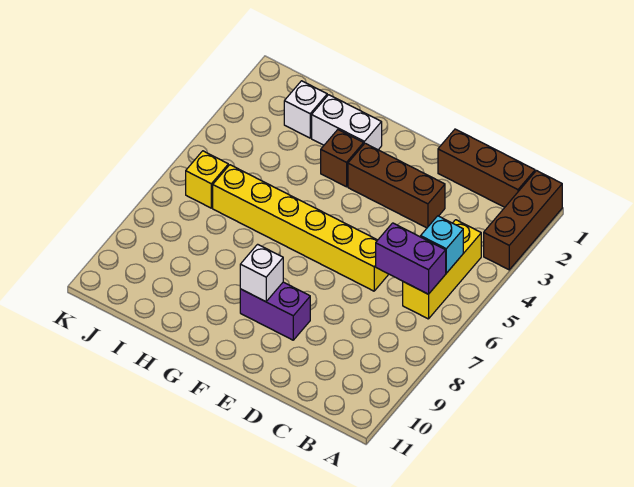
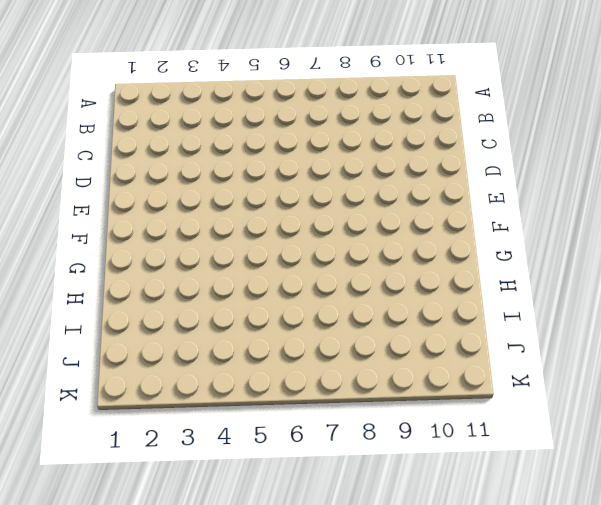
none -> brown brick A1:A3 level 1
none -> brown brick B1:D1 level 1
none -> yellow brick B4:B6 level 1

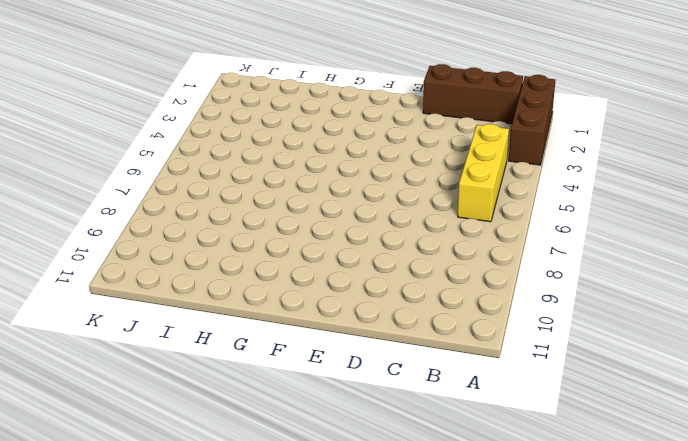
none -> brown brick D3:F3 level 1
none -> yellow brick D6:I6 level 1
none -> purple brick E9:F9 level 1

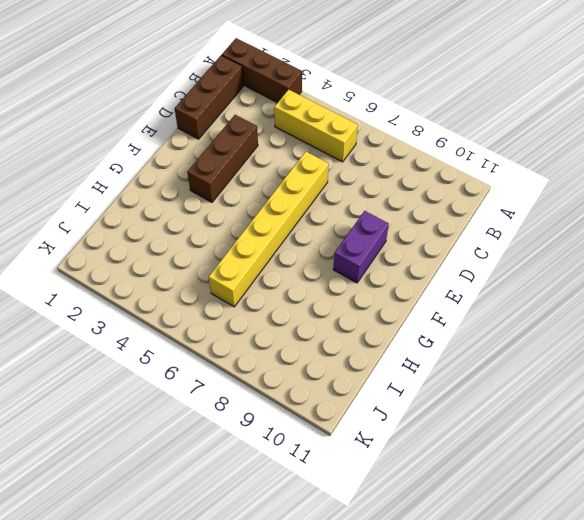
none -> white brick G2:H2 level 1
none -> brown brick G3 level 1
none -> white brick I2 level 1

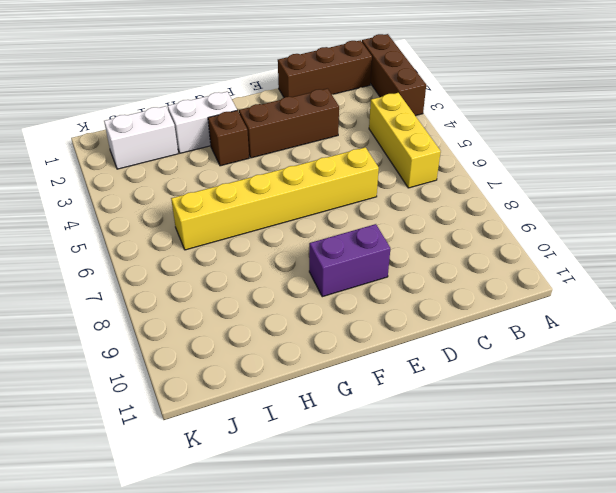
white brick I2:J2 level 1 -> white brick I2 level 1
none -> yellow brick J6 level 1
none -> cyan brick B5 level 2
none -> purple brick B6:C6 level 2

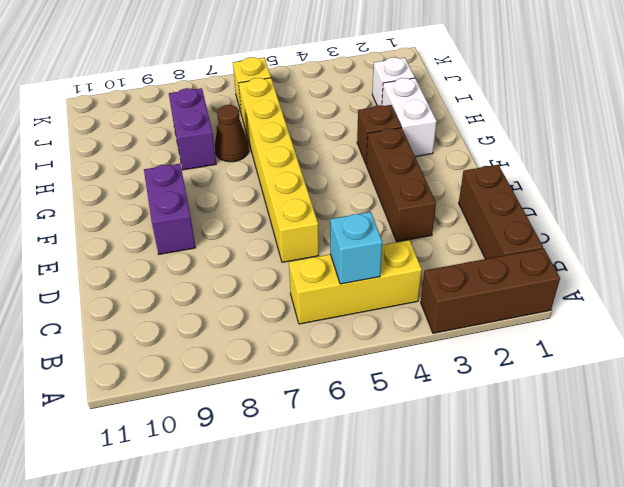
brown cone H7 level 1 -> none
purple brick H8:I8 level 1 -> purple brick B6:C6 level 2
none -> white brick F9 level 2

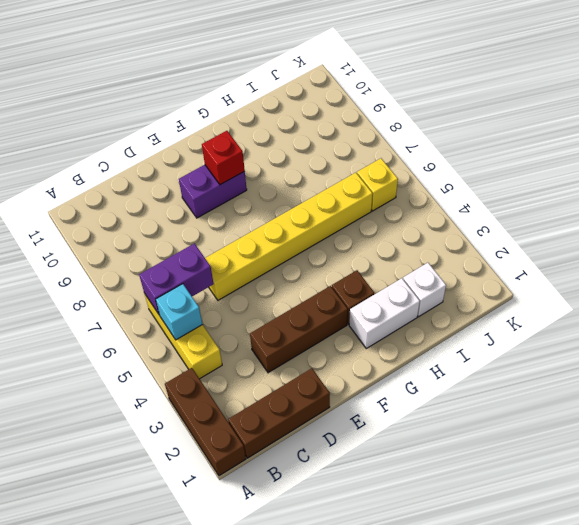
red brick F9 level 2 -> white brick F9 level 2

